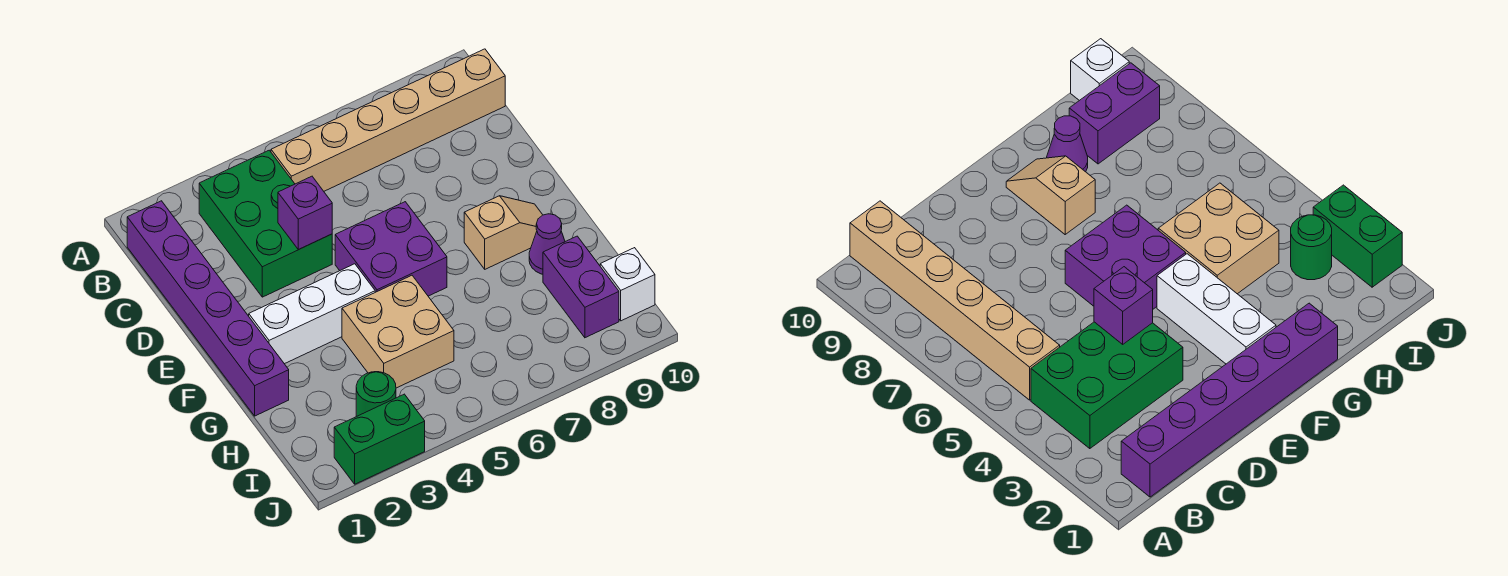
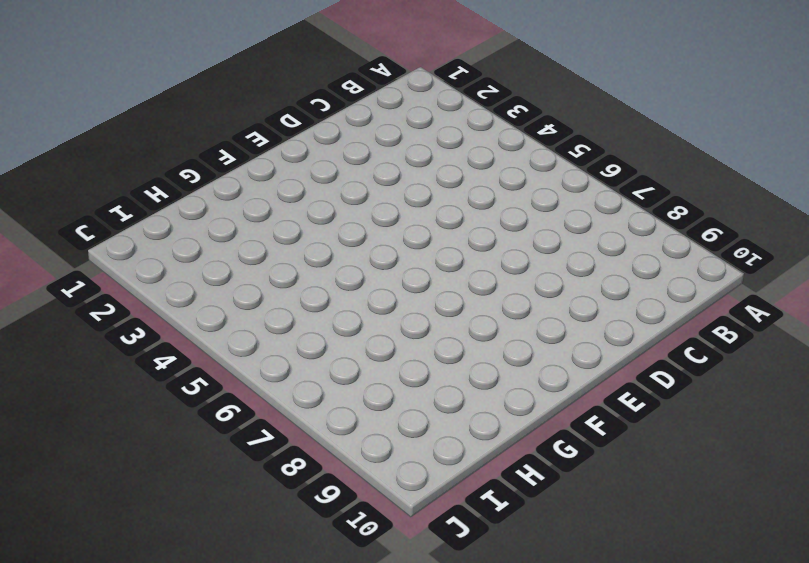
none -> purple brick B1:G1 level 1
none -> green brick B3:D4 level 1
none -> tan brick B5:B10 level 1

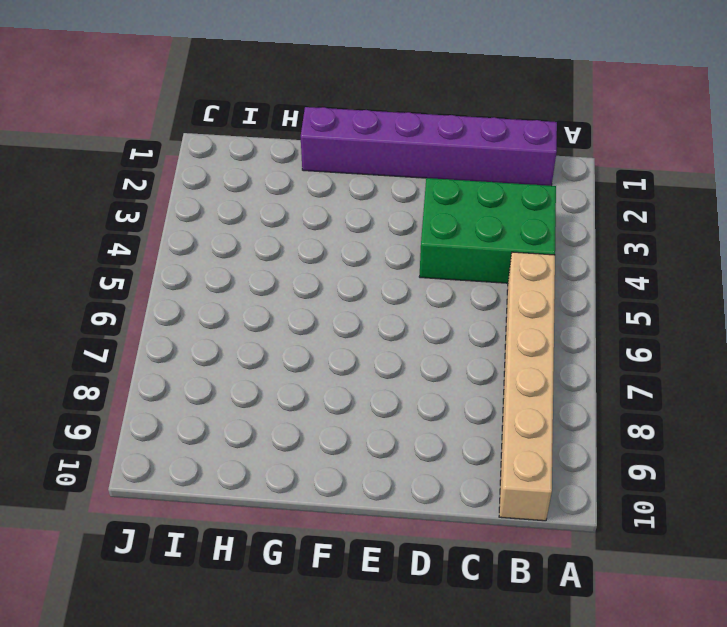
none -> purple brick E5:F6 level 1
none -> white brick F2:F4 level 1
none -> tan slope F8:F9 level 1 top 8

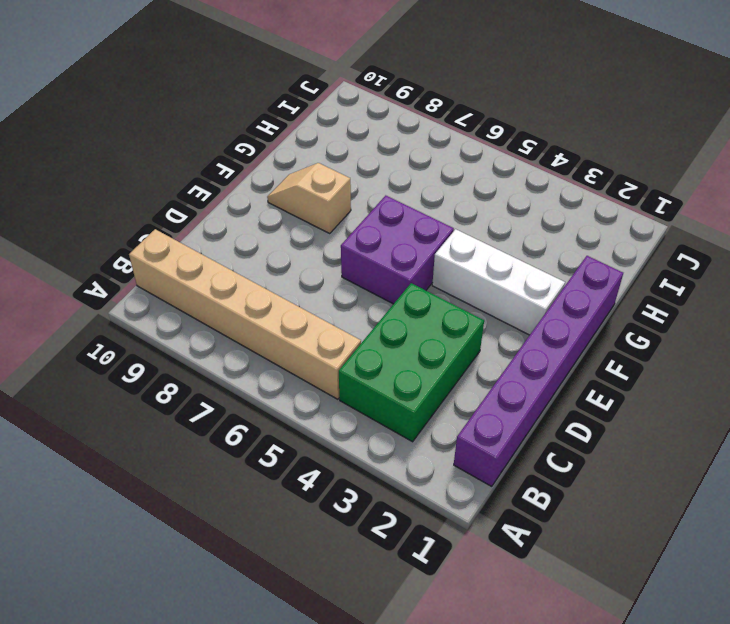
none -> tan brick G4:H5 level 1
none -> purple cone G9 level 1
none -> purple brick H9:I9 level 1

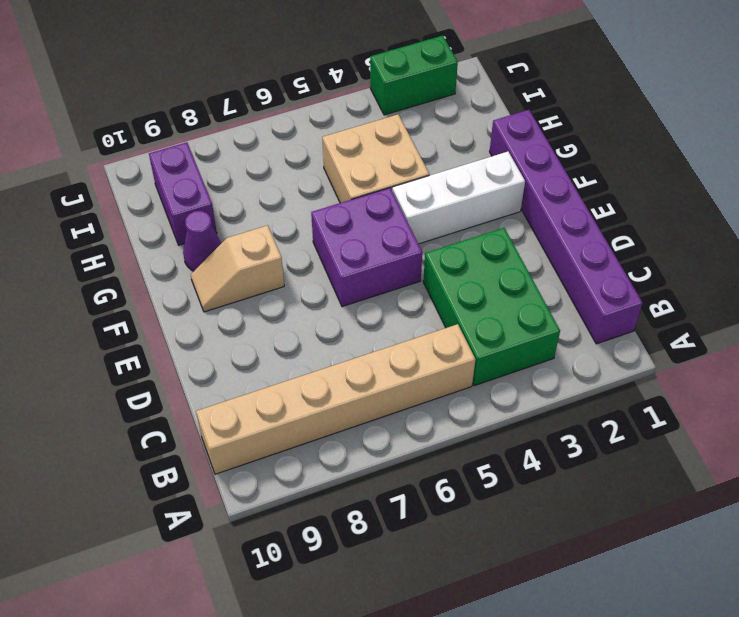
none -> green round brick I3 level 1
none -> white brick I10 level 1
none -> purple brick D4 level 2

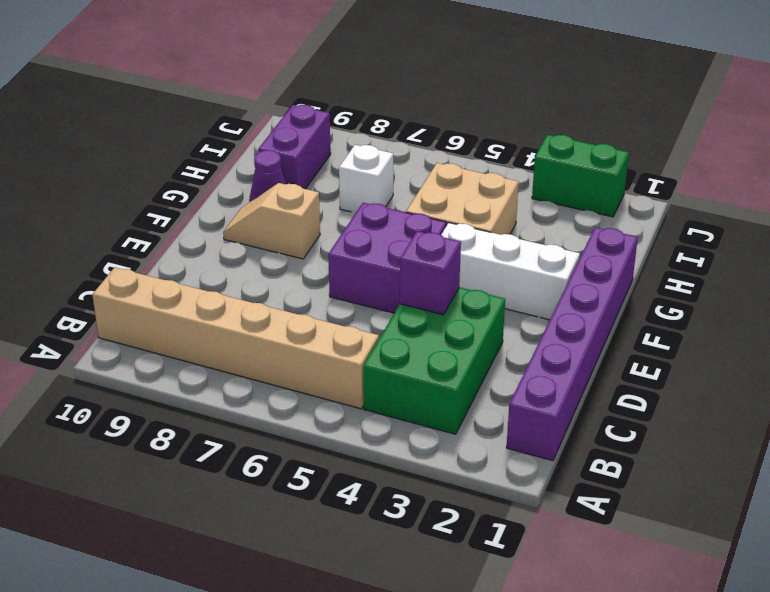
white brick H7 level 1 -> white brick I10 level 1
none -> green round brick I3 level 1

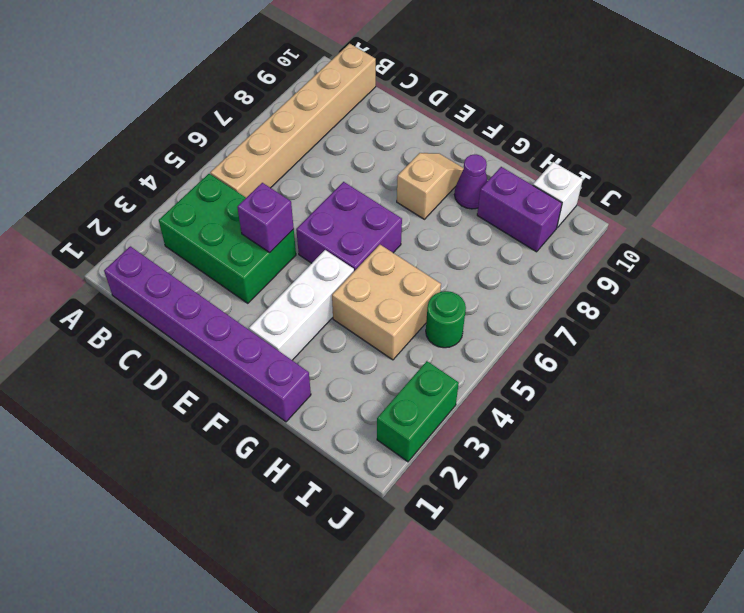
green round brick I5 level 1 -> green round brick I3 level 1

